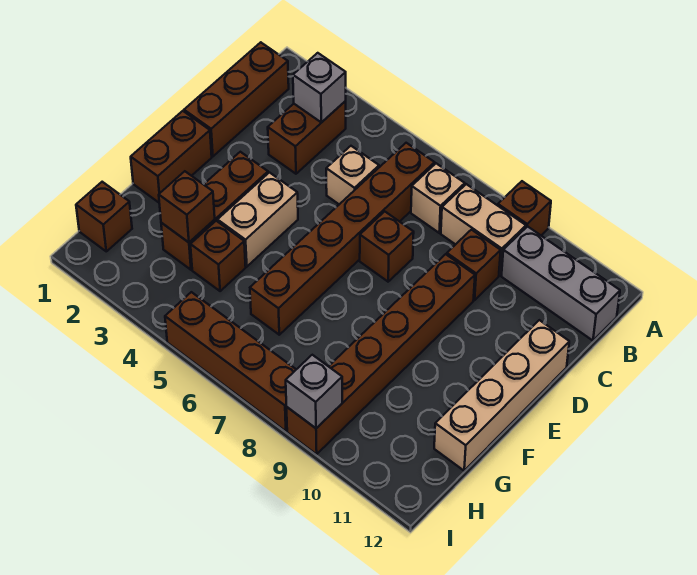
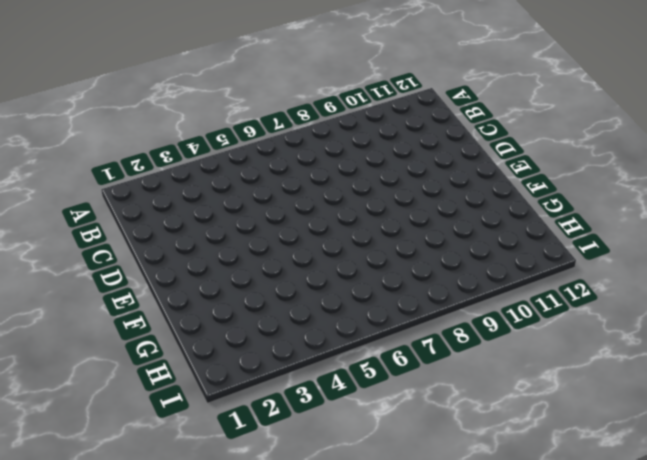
none -> brown brick A9 level 1
none -> brown brick B1:D1 level 1
none -> brown brick B3:C3 level 1

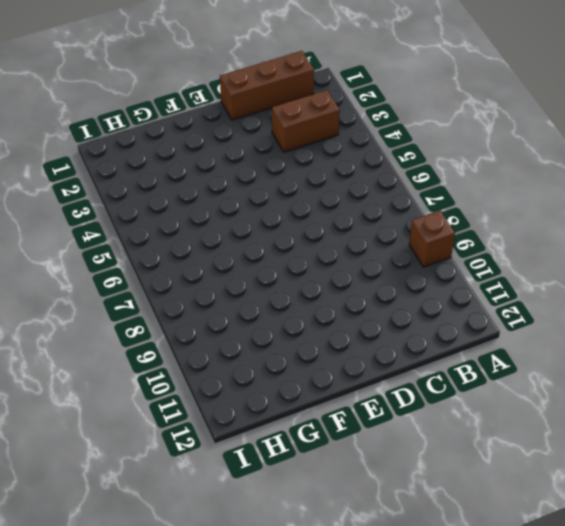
none -> brown brick B6:G6 level 1
none -> tan brick B7 level 1
none -> tan brick B8:B9 level 1

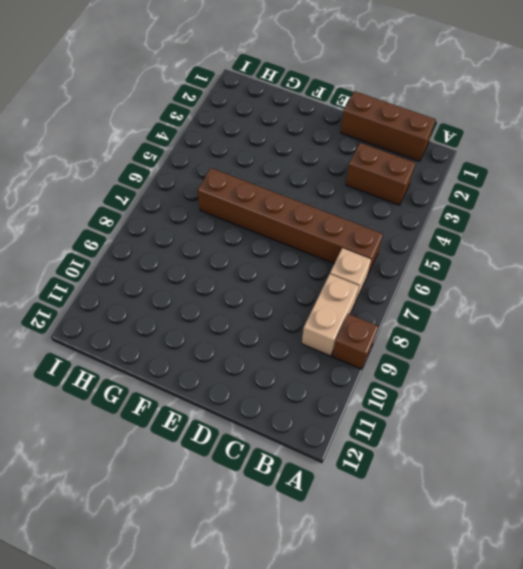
none -> grey brick B10:B12 level 1
none -> tan brick C5 level 1
none -> brown brick C9 level 1

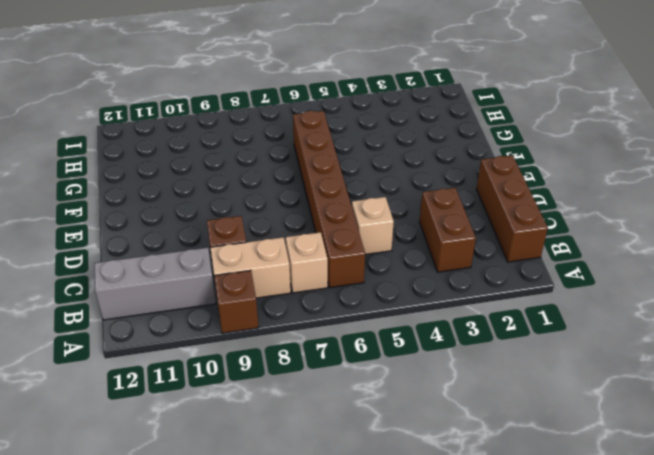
none -> brown brick D7 level 1
none -> brown brick D9:I9 level 1
none -> tan brick D12:G12 level 1

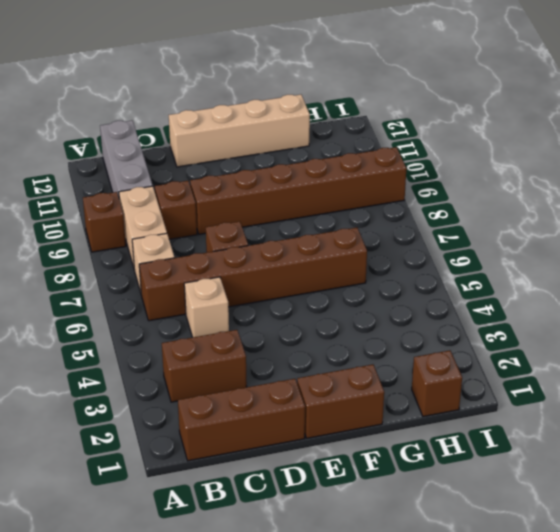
none -> brown brick E3:G3 level 1
none -> tan brick E4:F4 level 1
none -> brown brick G4 level 1

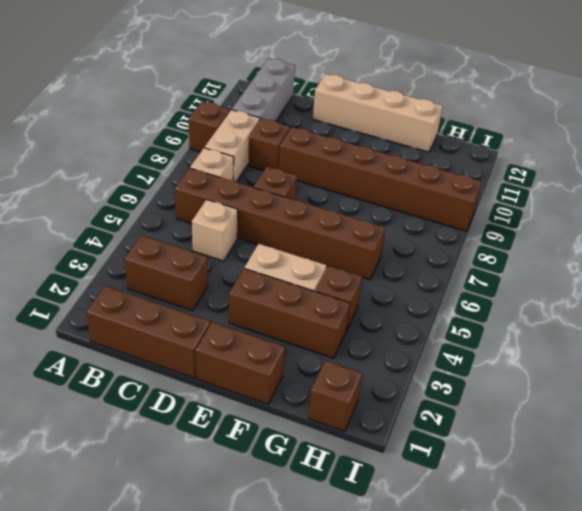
none -> brown brick I5:I8 level 1
none -> grey brick B3 level 2
none -> brown brick G3 level 2

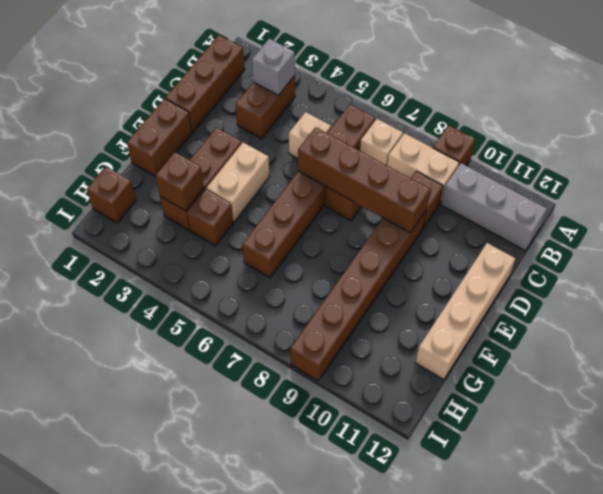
brown brick D6:D9 level 2 -> brown brick I5:I8 level 1
none -> grey brick I9 level 2

